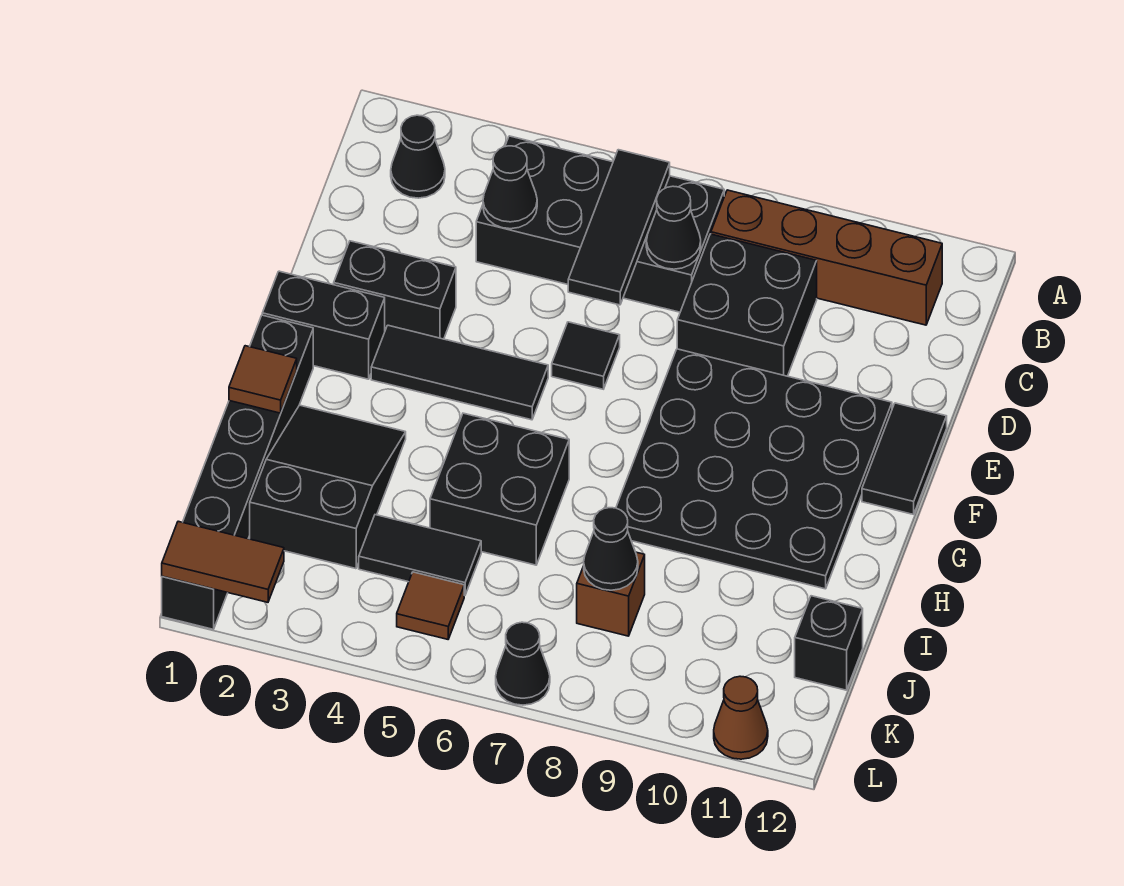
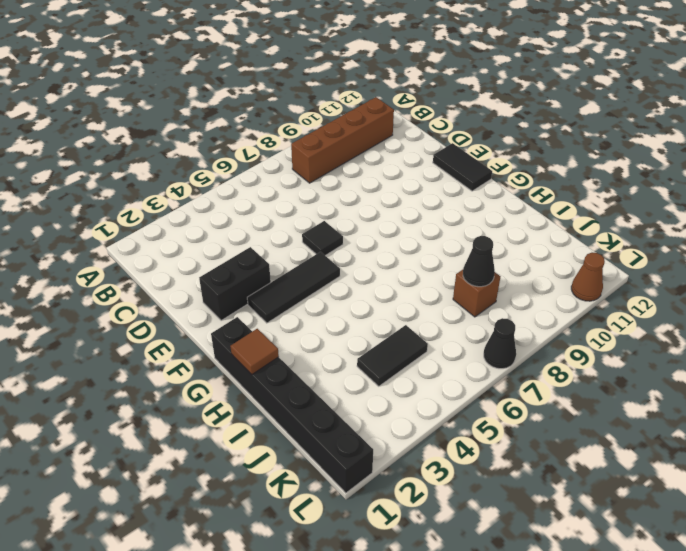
none -> black cone B2 level 1
none -> black brick B4:C7 level 1
none -> black brick C8:D9 level 1

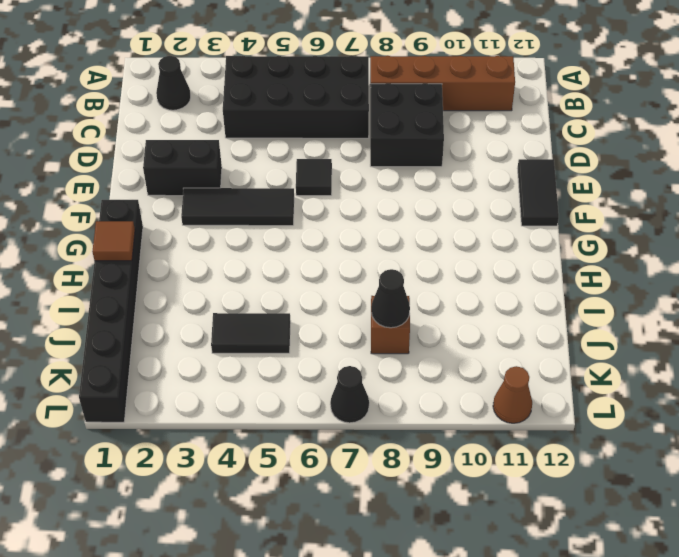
none -> black plate E8:H11 level 1
none -> black brick F1:F2 level 1
none -> black slope H2:J3 level 1 top J

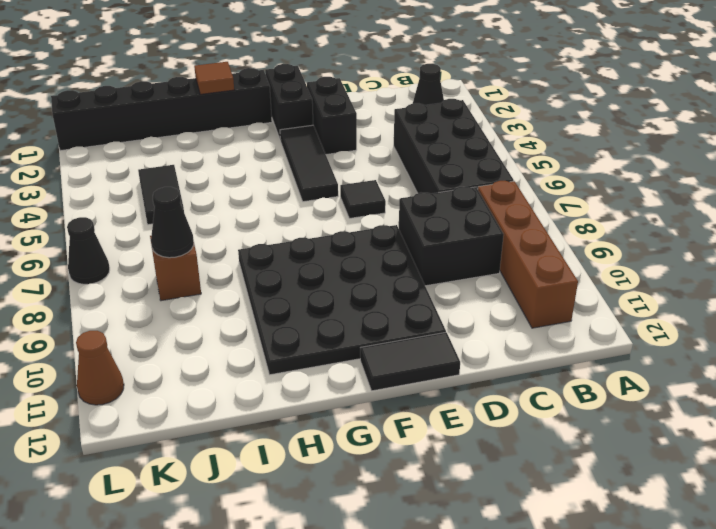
none -> black slope H2:J3 level 1 top J
none -> black brick H5:I6 level 1
none -> black brick J12 level 1

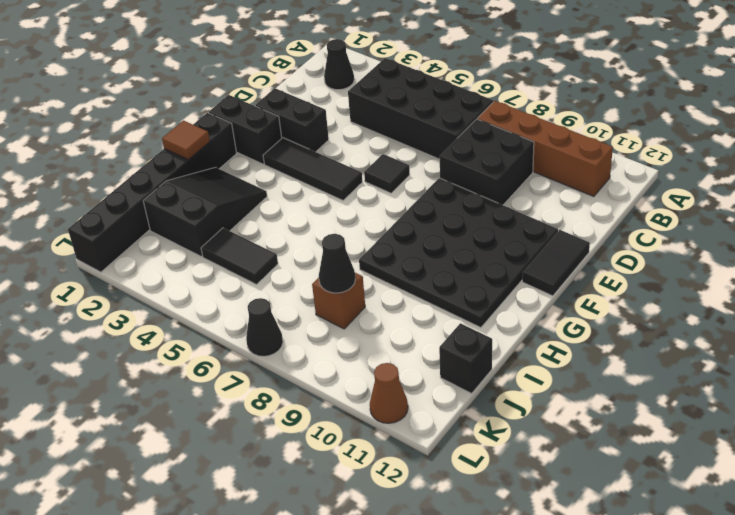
none -> black brick H5:I6 level 1
none -> brown tile K5 level 1
none -> black tile B6:D6 level 2

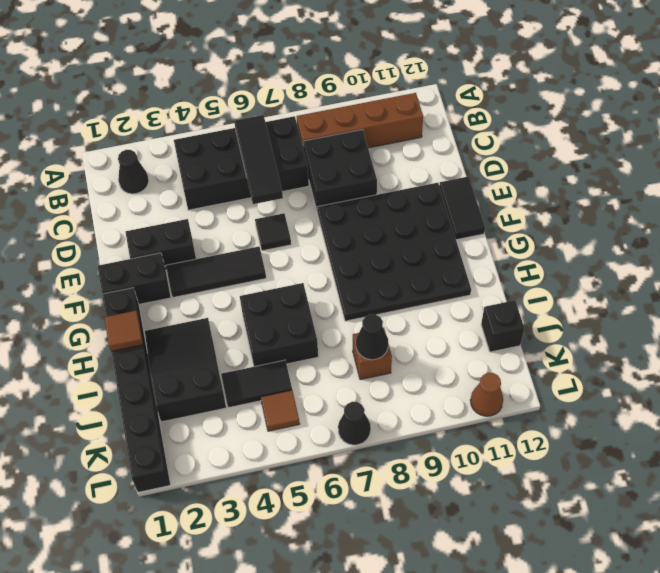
none -> black cone C4 level 2
none -> black cone C7 level 2
none -> brown tile L1:L2 level 2

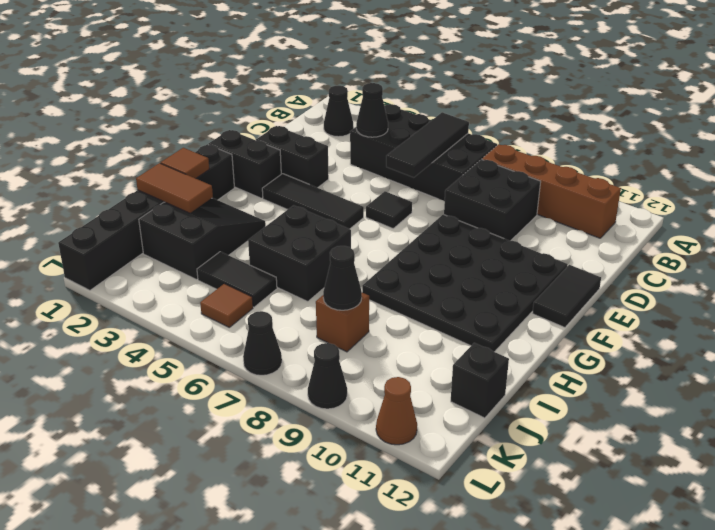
brown tile I1:I2 level 2 -> brown tile L1:L2 level 2
black cone L9 level 1 -> black cone C7 level 2

